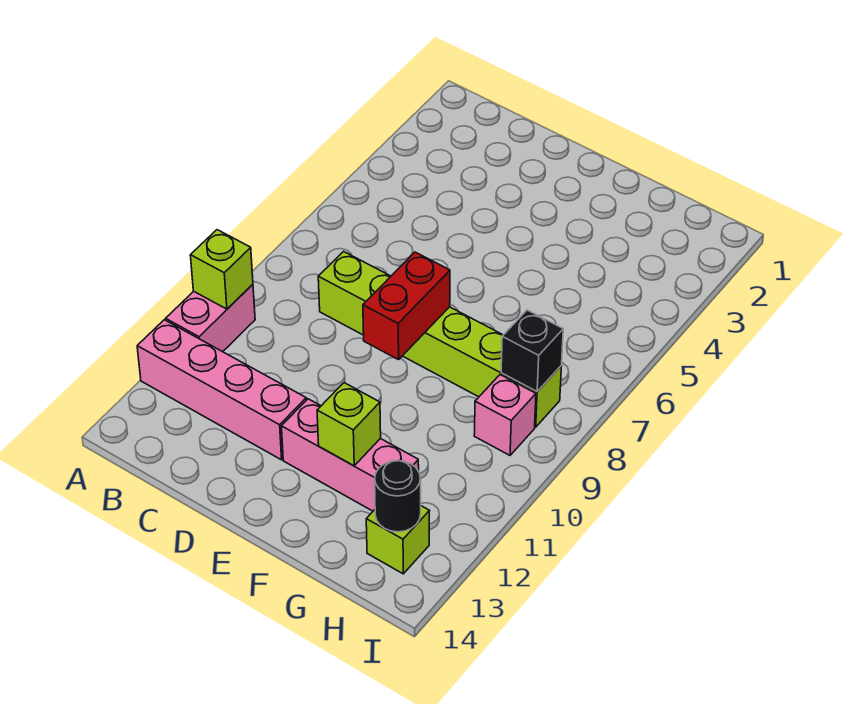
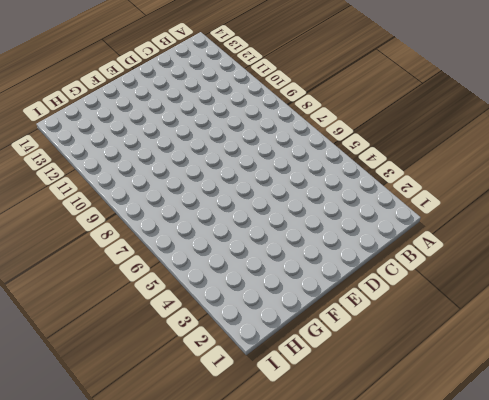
none -> pink brick A10:A11 level 1
none -> pink brick A12:D12 level 1

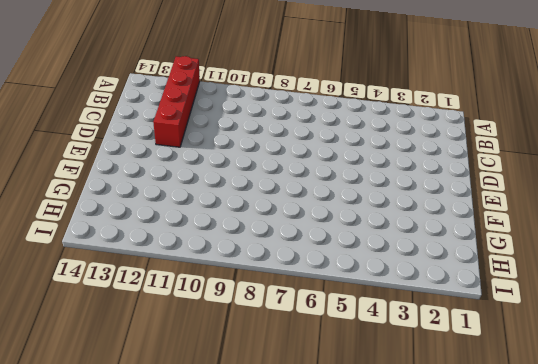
red brick A12:D12 level 1 -> pink brick A12:D12 level 1
none -> pink brick A10:A11 level 1
none -> lime brick C8:H8 level 1

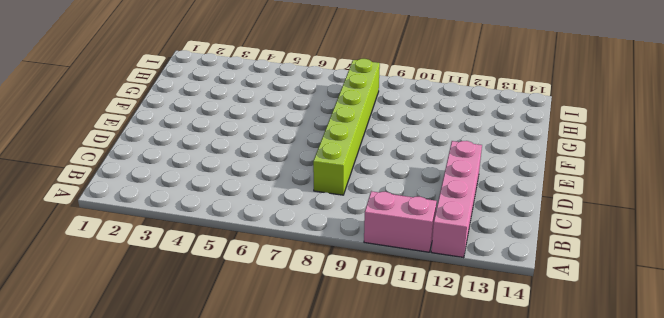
none -> pink brick E12:G12 level 1
none -> pink brick H9 level 1

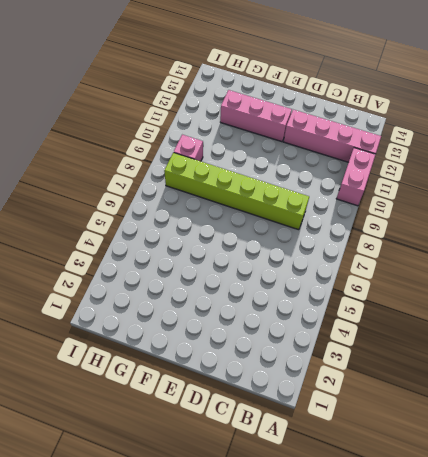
none -> lime brick H13 level 1
none -> lime brick A10 level 2

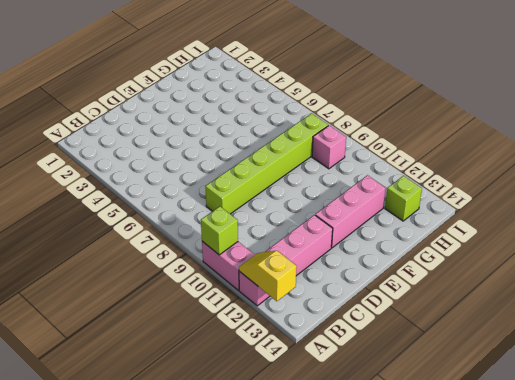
yellow slope A12:A13 level 2 top 13 -> none
none -> red brick E8:E9 level 2
none -> lime brick F12 level 2

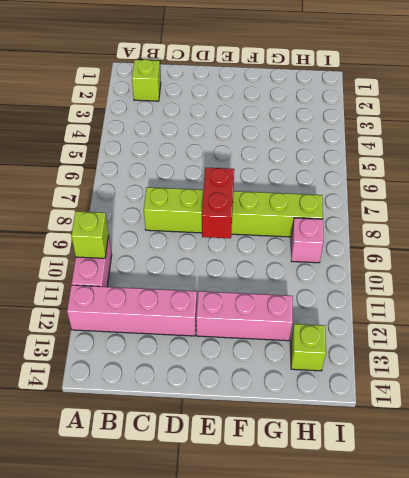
lime brick B2 level 1 -> lime brick F12 level 2
none -> black brick H8 level 2
none -> black round brick H13 level 2

